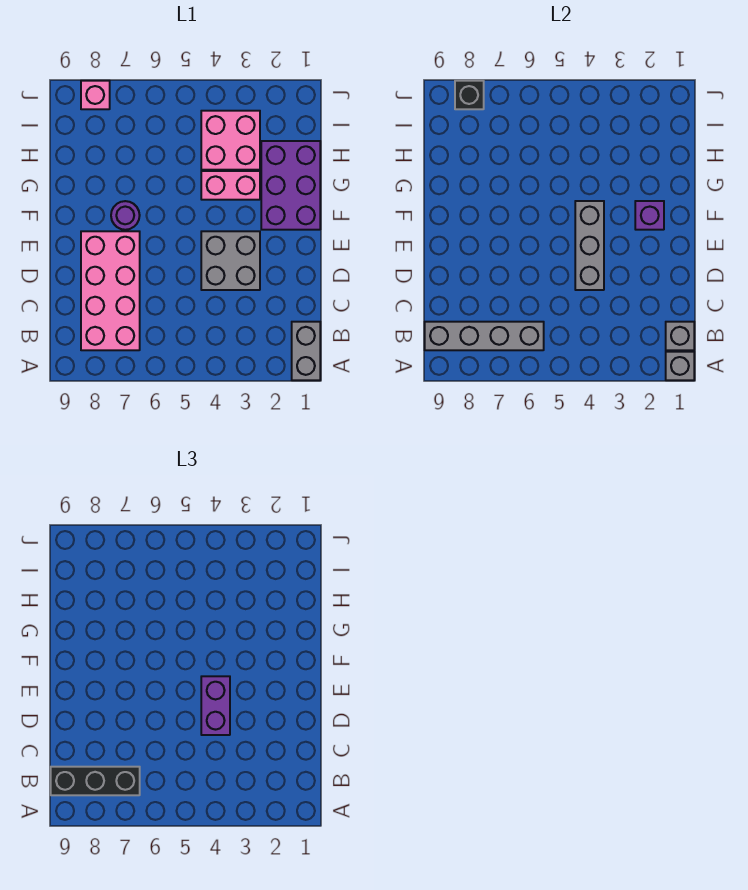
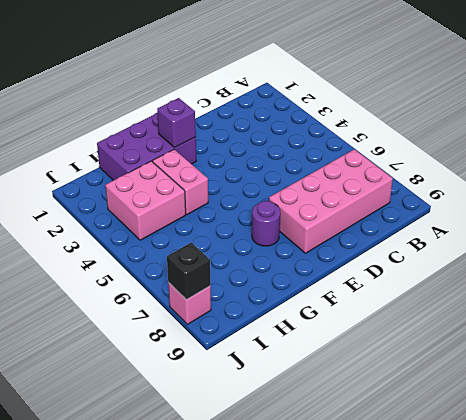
none -> grey brick A1:B1 level 1
none -> grey brick D3:E4 level 1
none -> grey brick A1 level 2

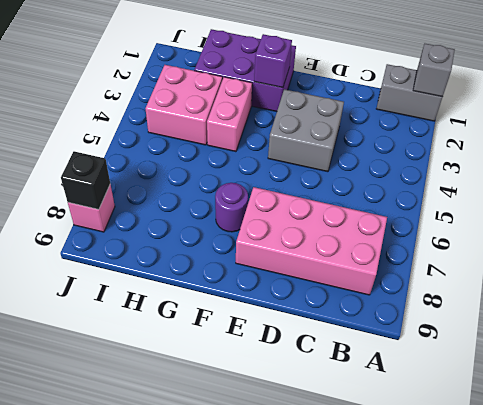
none -> grey brick B1 level 2
none -> grey brick B6:B9 level 2
none -> grey brick D4:F4 level 2

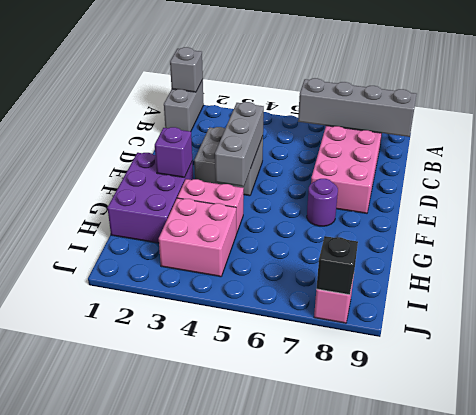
none -> grey brick B1 level 2
none -> black brick B7:B9 level 3
none -> purple brick D4:E4 level 3

